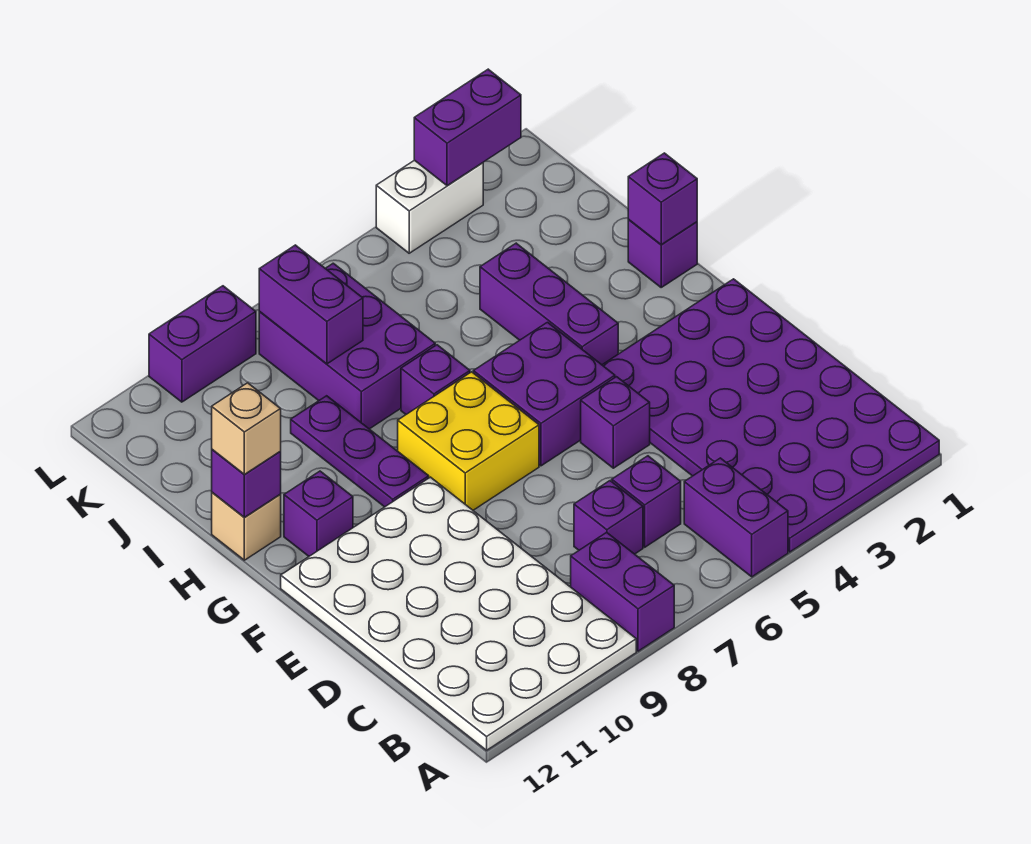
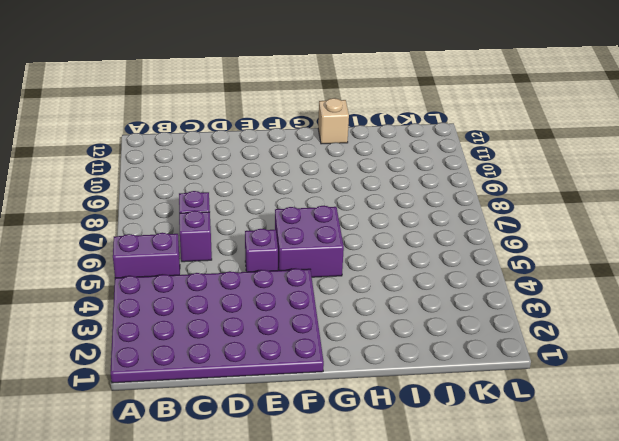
none -> purple brick A8:B8 level 1
none -> white plate A9:F12 level 1
none -> yellow brick F7:G8 level 1

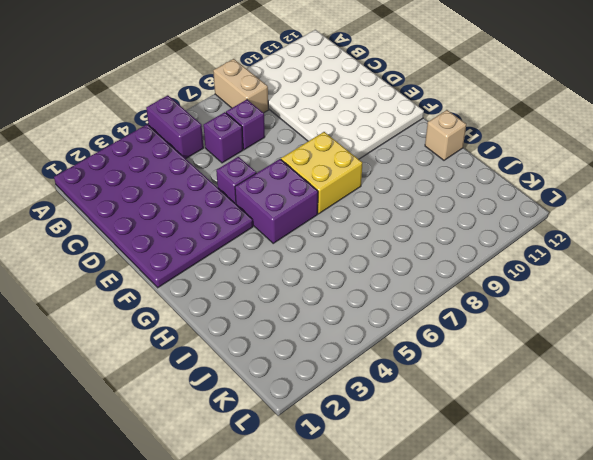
tan brick A8:B8 level 1 -> purple brick A8:B8 level 1
none -> purple brick G4:I4 level 1
none -> purple plate G9:I9 level 1
none -> purple brick G11 level 1

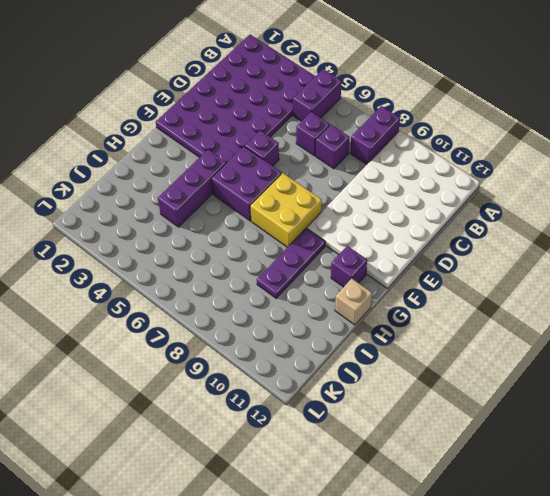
none -> purple brick H1 level 1
none -> purple brick H7 level 1
none -> purple brick I7:K8 level 1

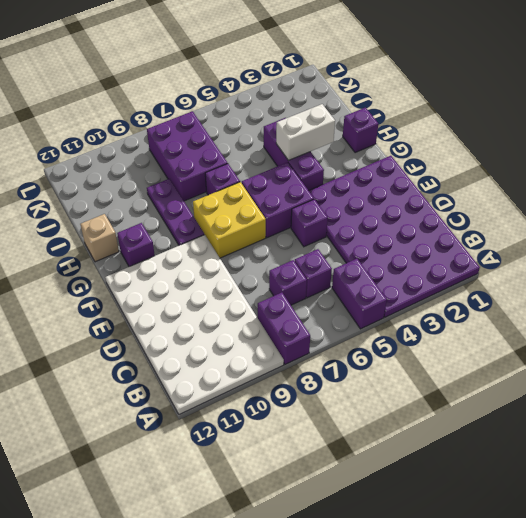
white brick H3:H4 level 2 -> white brick L3:L4 level 1
none -> purple brick L9:L10 level 1
none -> purple brick H1 level 2
none -> purple brick H12 level 2

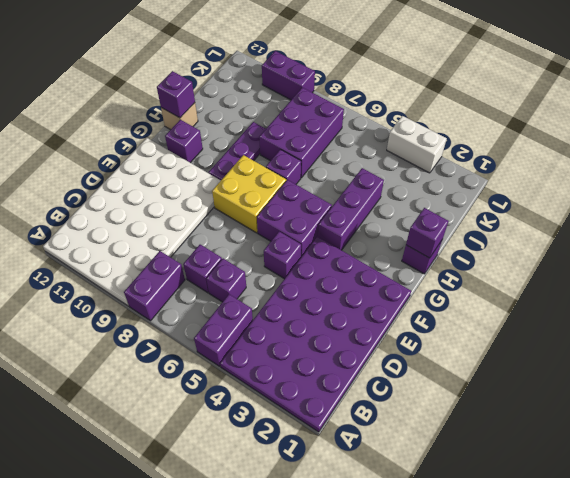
none -> purple brick J8:K8 level 2
none -> purple brick L2:L3 level 2
none -> tan brick H12 level 3

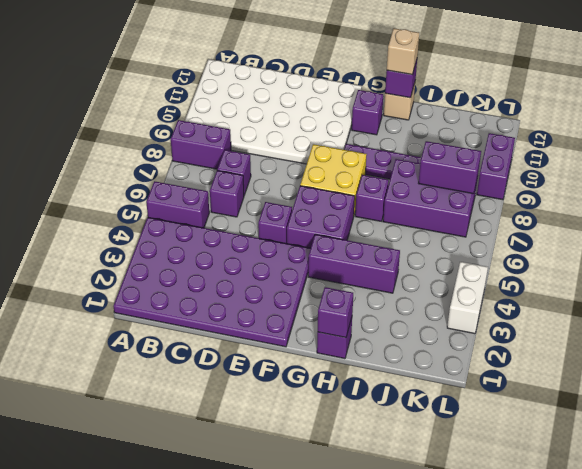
none -> purple brick L2:L3 level 2

